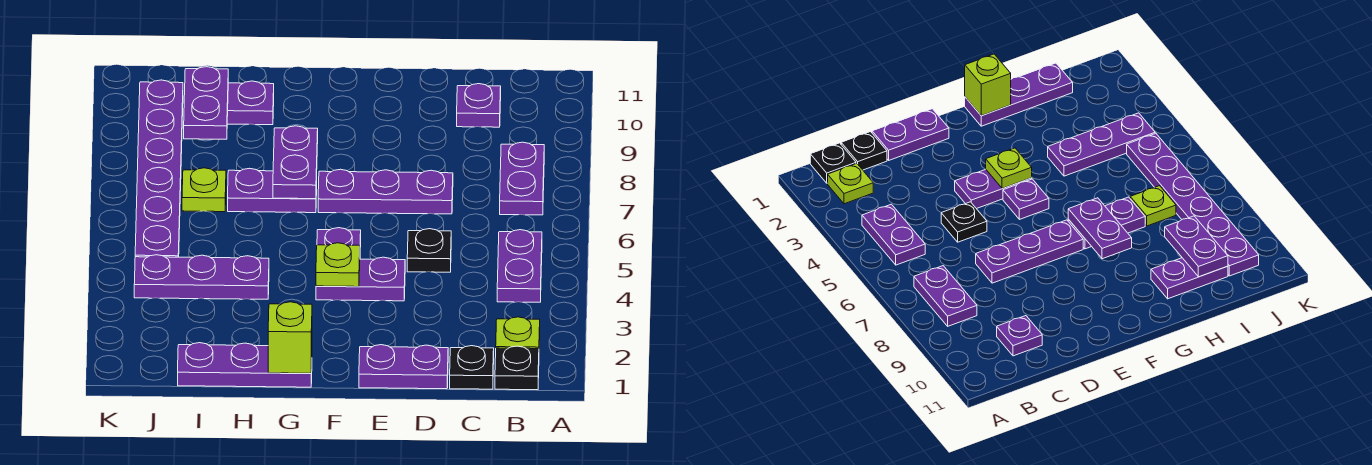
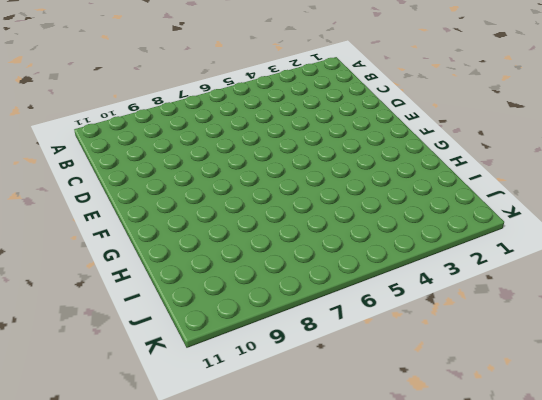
none -> black plate B1 level 1
none -> lime plate B2 level 1
none -> purple plate B4:B5 level 1

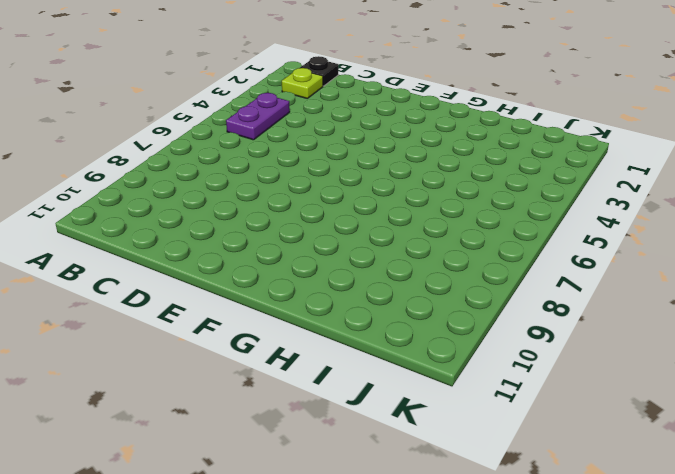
none -> purple plate B7:B8 level 1
none -> black plate C1 level 1
none -> purple plate C10 level 1

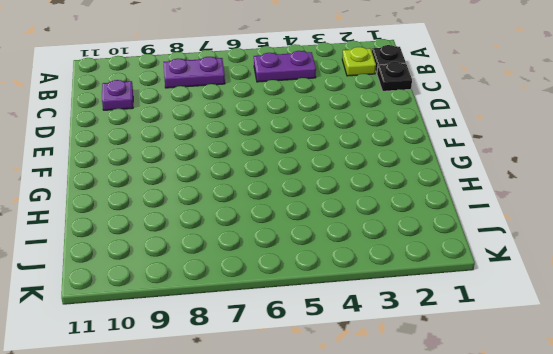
none -> purple plate D1:E1 level 1
none -> black plate D5 level 1
none -> purple plate D7:F7 level 1

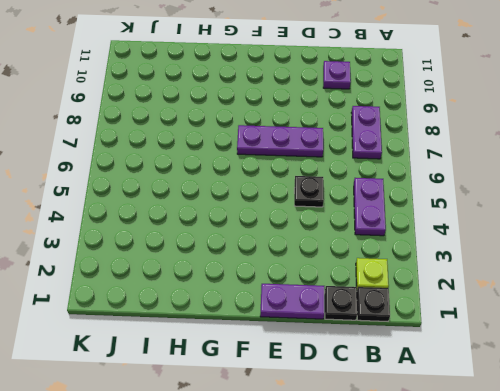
none -> purple plate E4:F4 level 1
none -> purple plate F5 level 1
none -> purple plate G1:I1 level 1

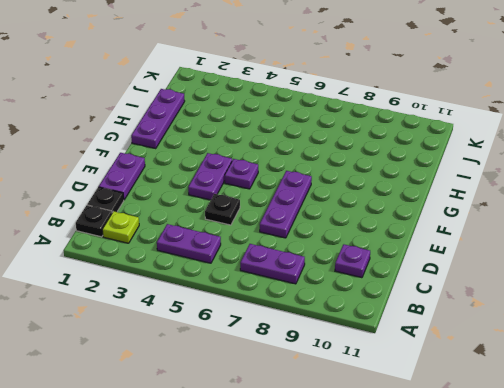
none -> purple plate G7:H7 level 1
none -> purple plate H4:J4 level 1
none -> purple plate H10:I10 level 1

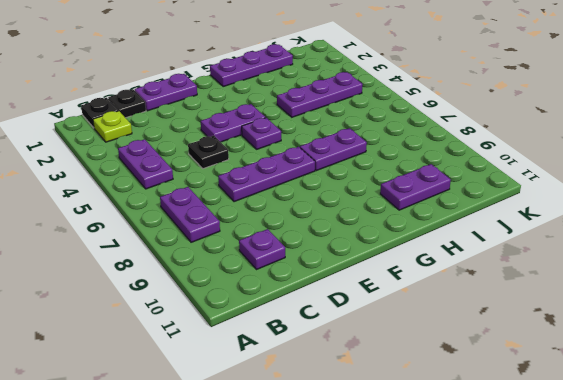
none -> lime plate I7 level 1
none -> purple plate J5:J10 level 1
none -> lime plate F4 level 2

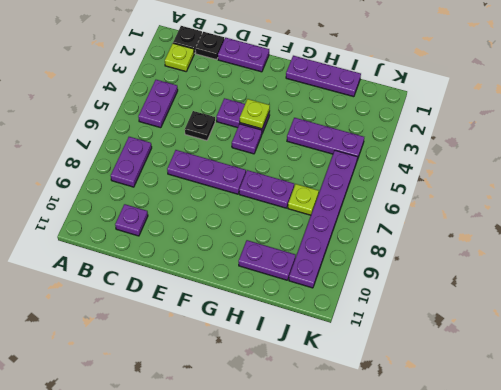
none -> lime brick G1 level 2
none -> purple plate G7:G8 level 2
none -> purple plate I9:I10 level 2

